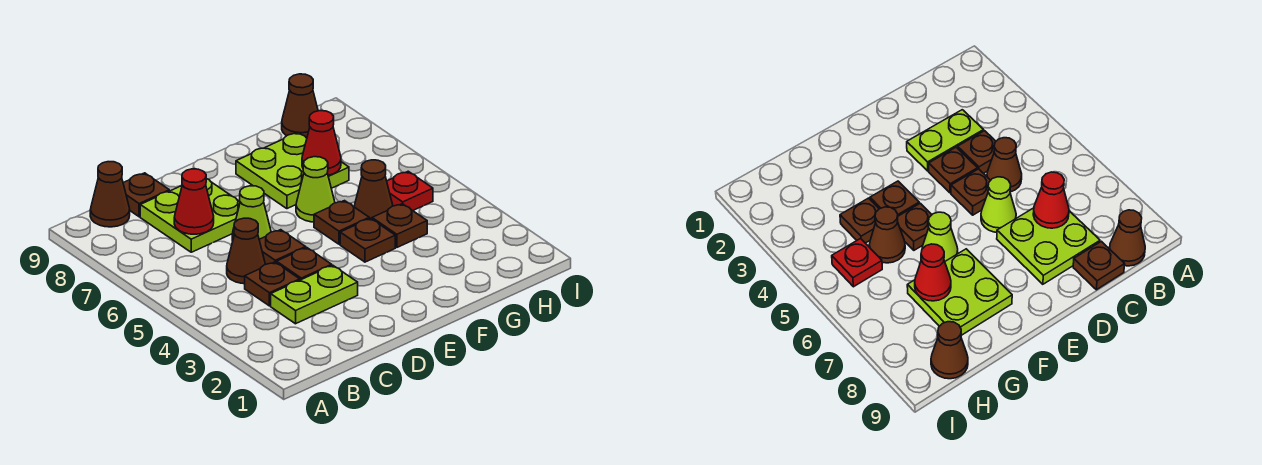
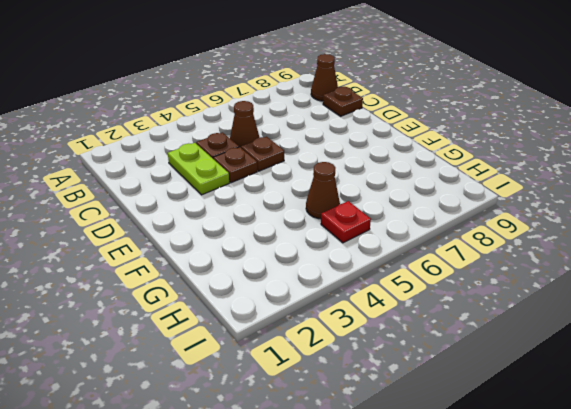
none -> lime plate C7:D8 level 1
none -> lime cone D6 level 1
none -> brown plate F4 level 1

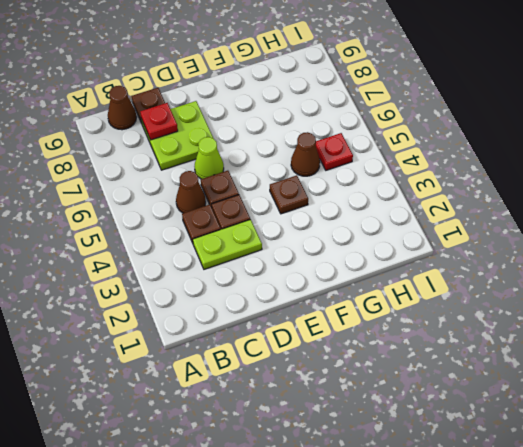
red plate C8 level 2 -> none
none -> brown plate F5 level 1
none -> lime cone F6 level 1
none -> lime plate F7:G8 level 1

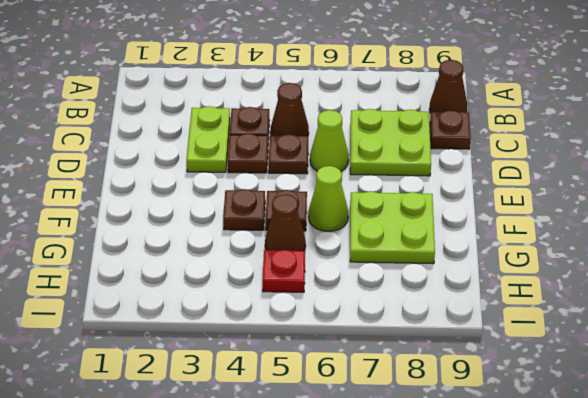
none -> brown plate G4 level 1
none -> brown cone H9 level 1
none -> red cone C7 level 2

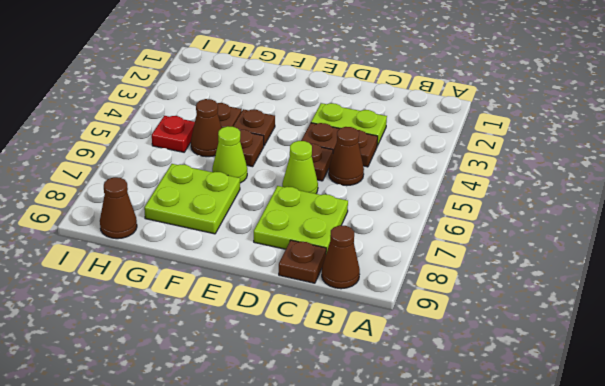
none -> red cone C7 level 2
none -> red cone G7 level 2

